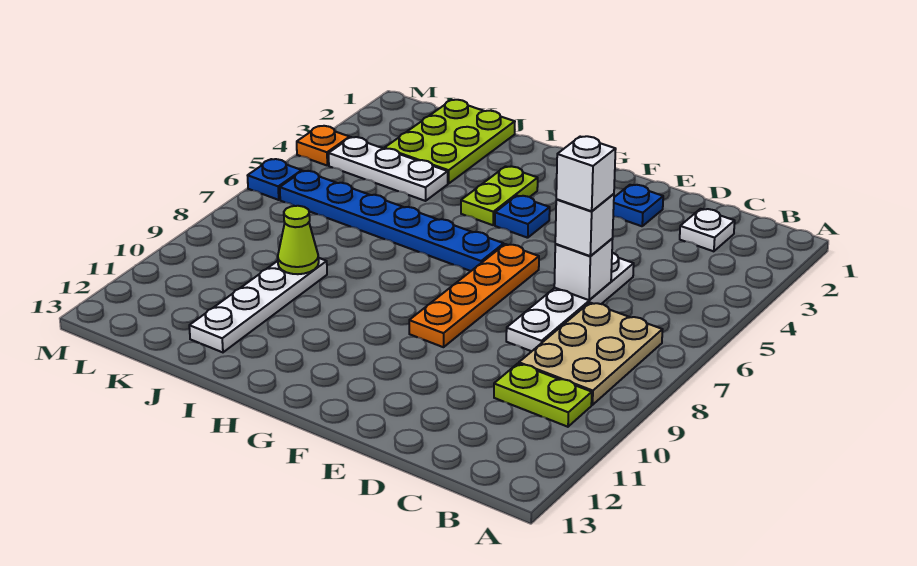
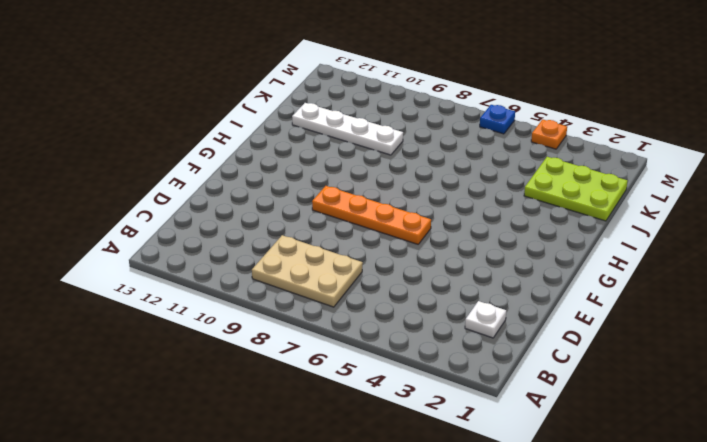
none -> lime plate B10:C10 level 1
none -> white plate D5:D8 level 1
none -> blue plate E2 level 1

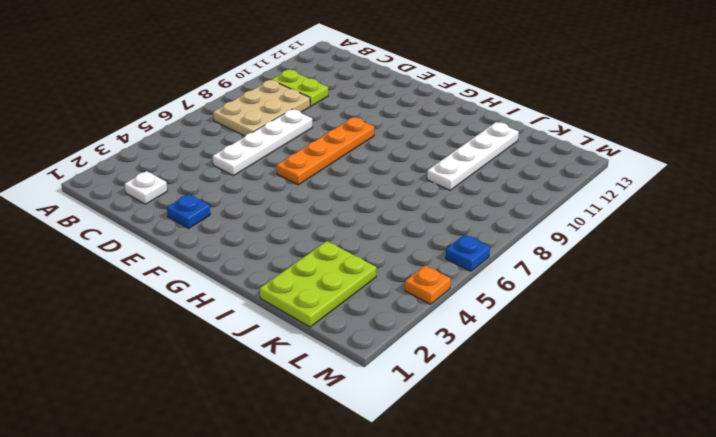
none -> blue plate G4 level 1
none -> blue plate G6:L6 level 1
none -> lime plate H3:H4 level 1

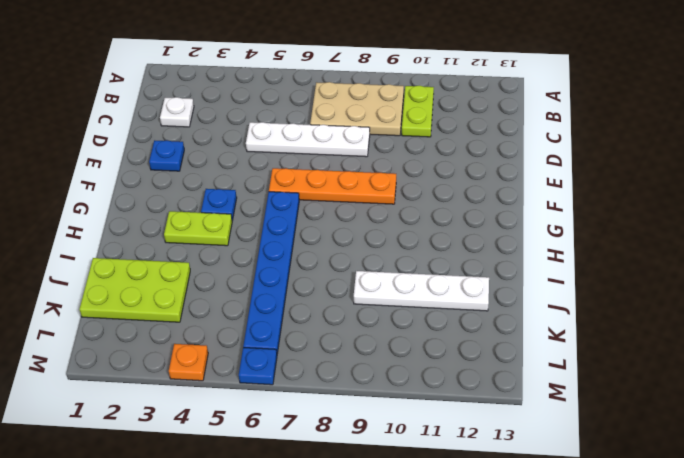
none -> white plate J4:L4 level 1
none -> white brick D6 level 2
none -> lime cone J9 level 2

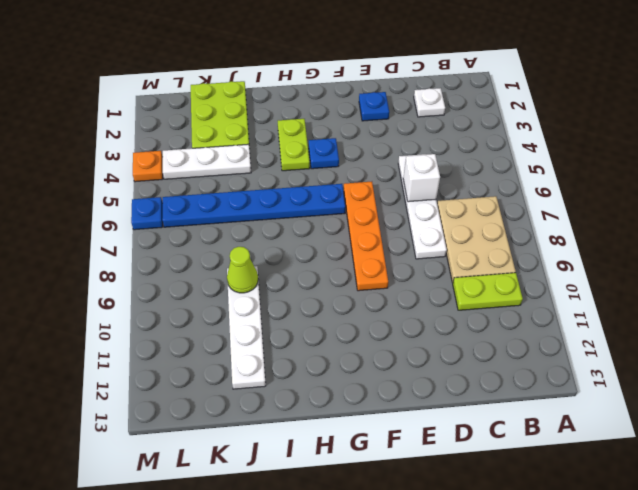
none -> white brick D6 level 3
none -> white brick D6 level 4

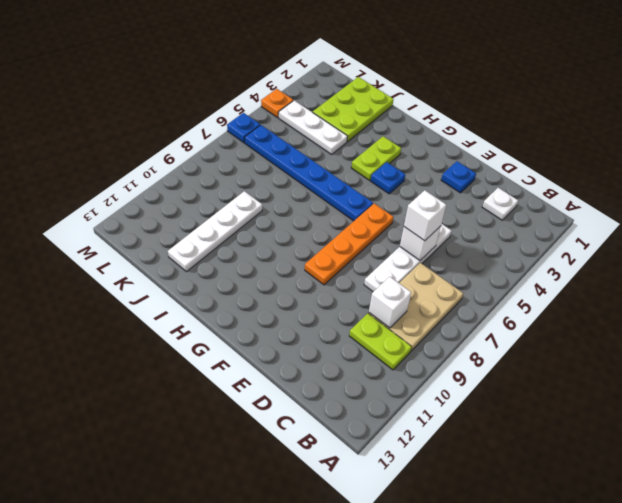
white brick C9 level 2 -> white brick D6 level 4
none -> lime cone J9 level 2

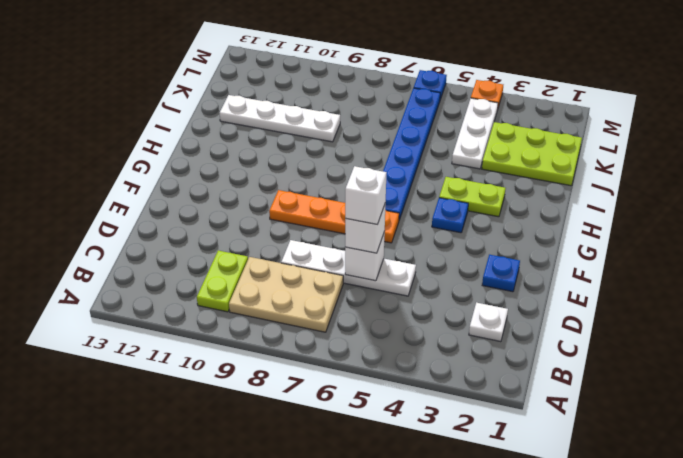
none -> lime cone J9 level 2

